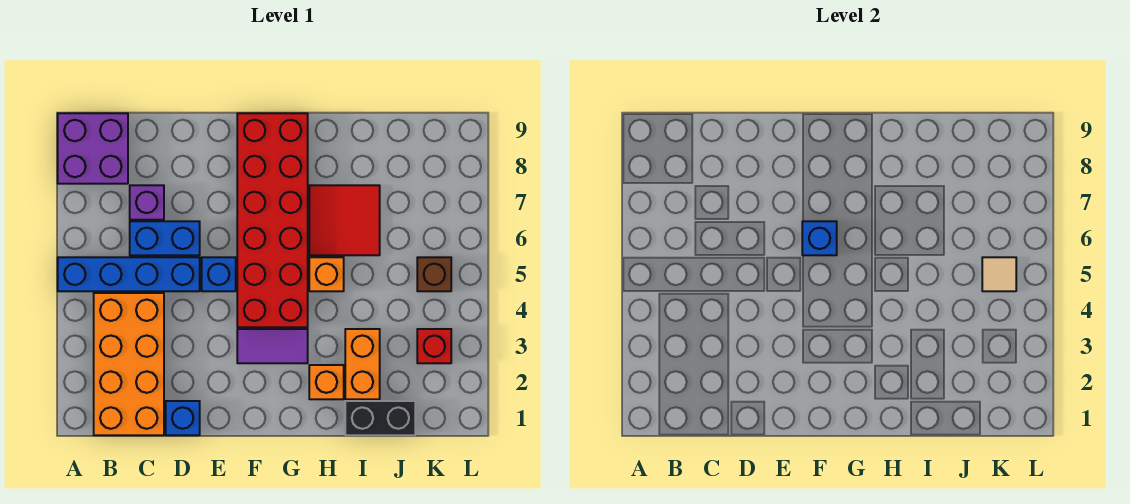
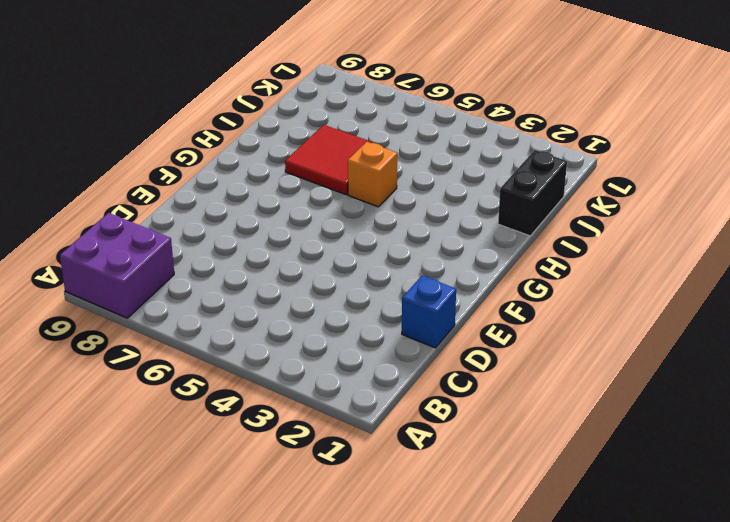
none -> blue brick A5:D5 level 1
none -> orange brick B1:C4 level 1
none -> blue brick C6:D6 level 1

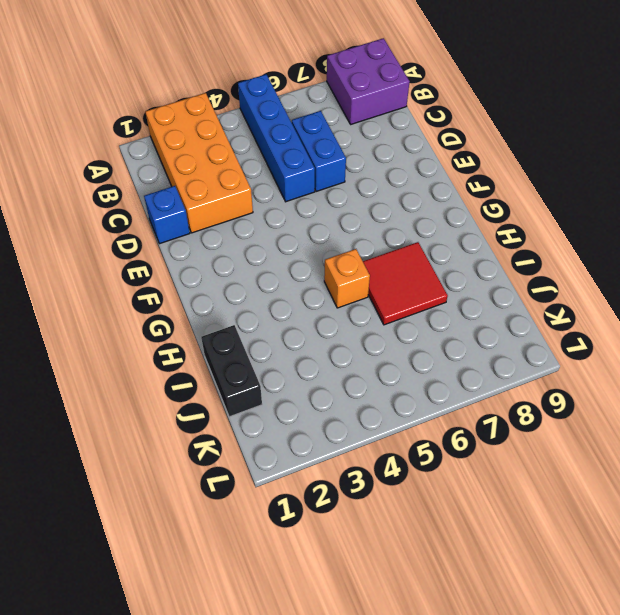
orange brick A2:D3 level 1 -> orange brick B1:C4 level 1
none -> purple brick C7 level 1
none -> blue brick E5 level 1
none -> purple tile F3:G3 level 1

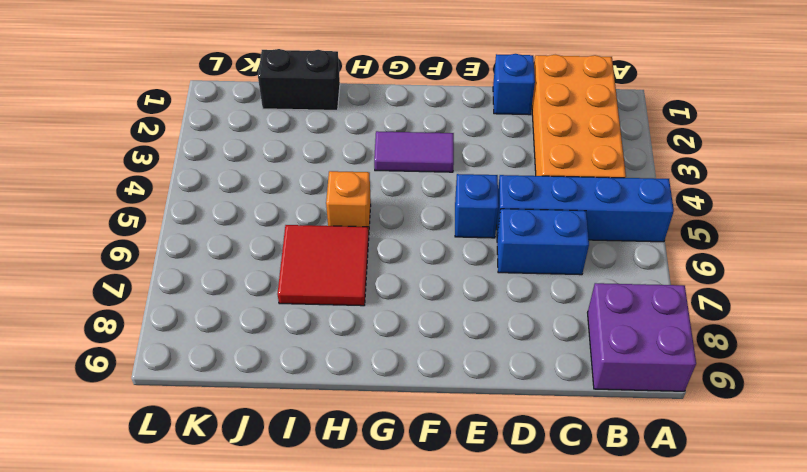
none -> purple brick C7 level 1
none -> red brick F4:G9 level 1
none -> orange brick H2 level 1

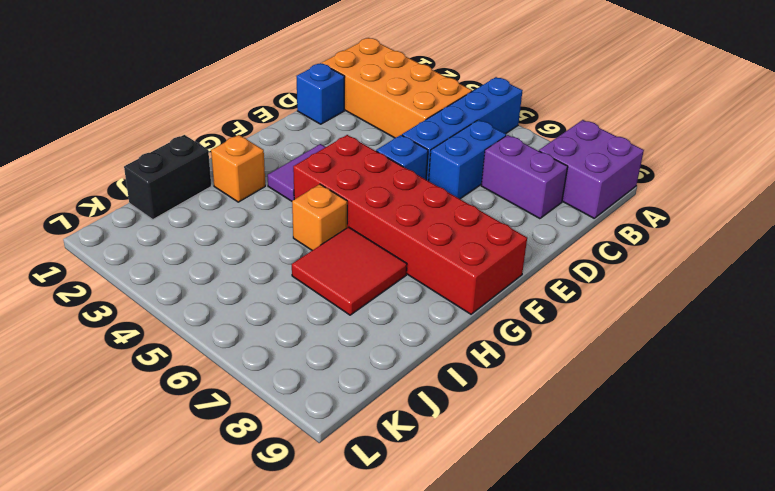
purple brick C7:C8 level 1 -> purple brick C7 level 1
none -> orange brick I2:I3 level 1
none -> red brick K3 level 1
none -> brown brick K5 level 1

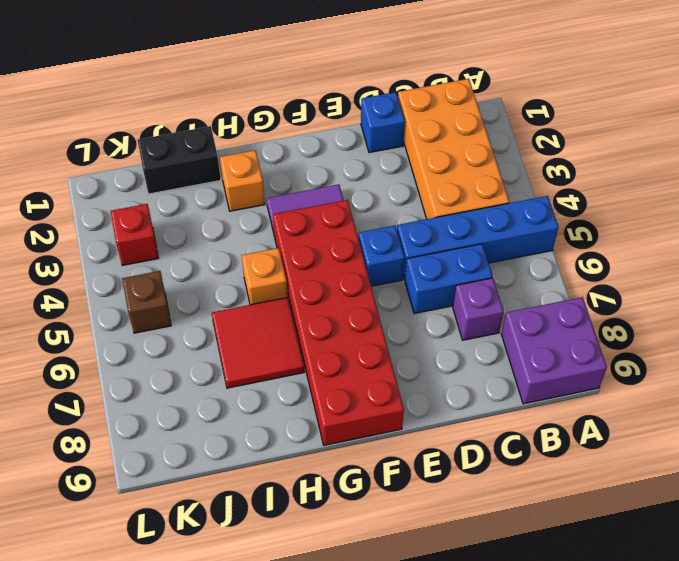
none -> orange brick I2:I3 level 1
none -> blue brick F6 level 2
none -> tan tile K5 level 2

